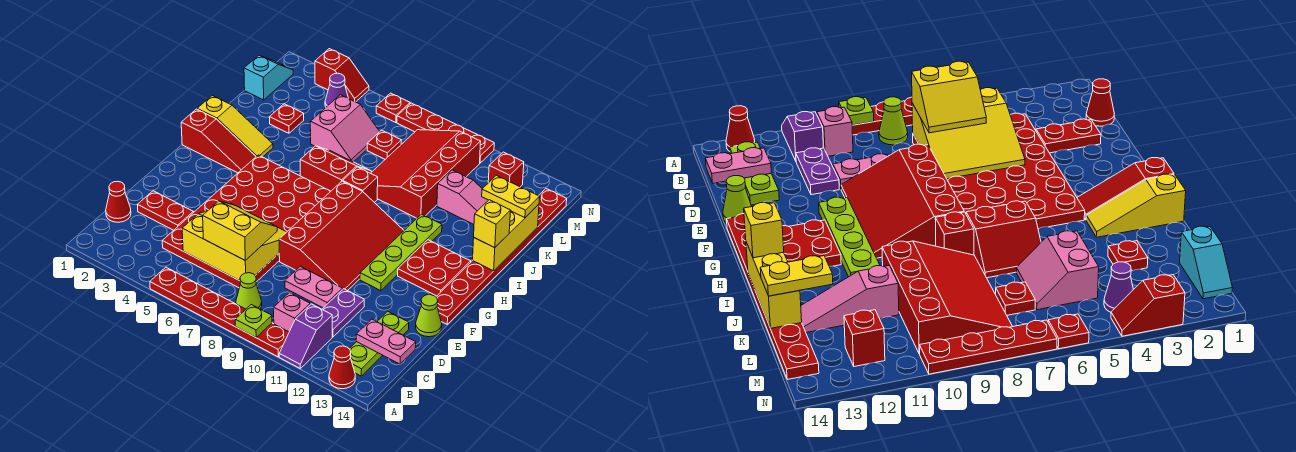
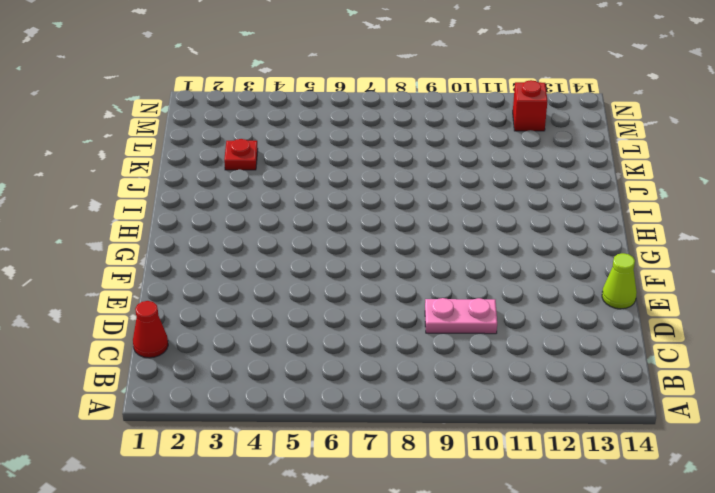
none -> red plate A5:A10 level 1
none -> purple slope A11:B11 level 1 top B
none -> red cone A13 level 1
none -> lime cone B8 level 1

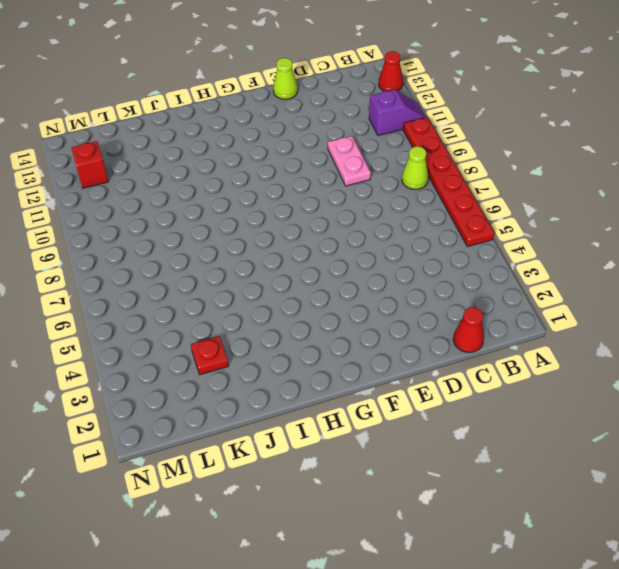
none -> pink brick B10 level 1
none -> lime plate B13:D13 level 1
none -> red plate C4:H7 level 1
none -> purple plate C11:D11 level 1

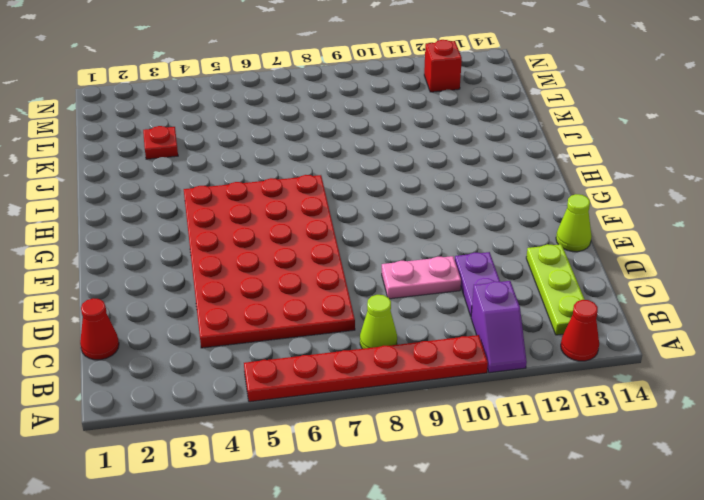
none -> pink brick B10 level 1
none -> red plate D2:D3 level 1
none -> red slope E8:H10 level 1 top 8
none -> lime plate F11:I11 level 1

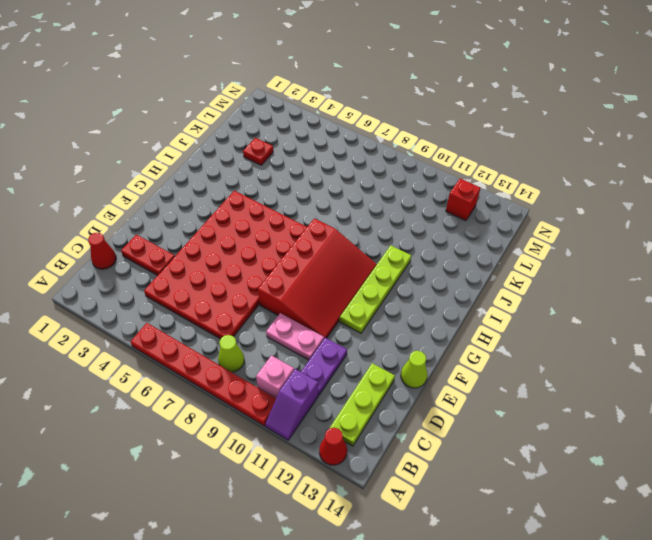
none -> red plate F14:M14 level 1
none -> red plate G12:H13 level 1
none -> red slope H1:H3 level 1 top 1
none -> yellow slope I1:I3 level 1 top 1

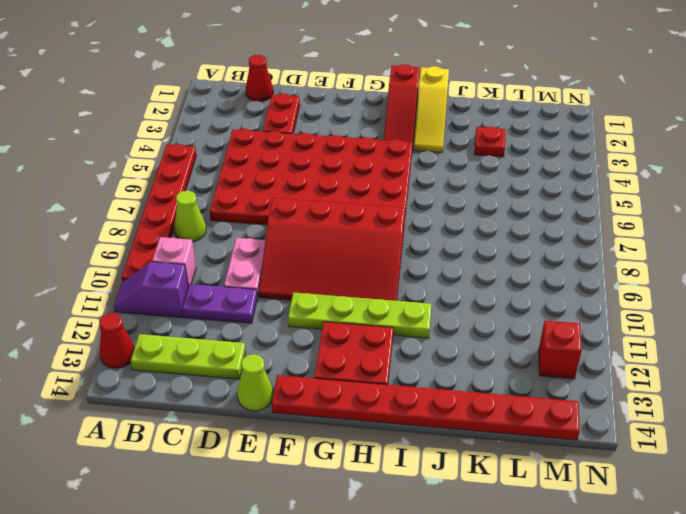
none -> red slope I6:J7 level 1 top I
none -> red brick I8 level 1
none -> red slope J8:M10 level 1 top 10
none -> pink slope K5:L6 level 1 top 5

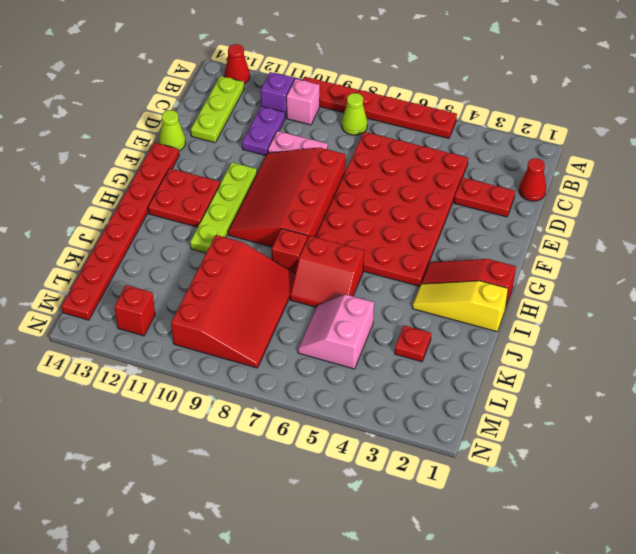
none -> pink slope K11:K13 level 1 top 11
none -> cyan slope L1:M1 level 1 top L
none -> red plate L7 level 1
none -> purple cone M4 level 1

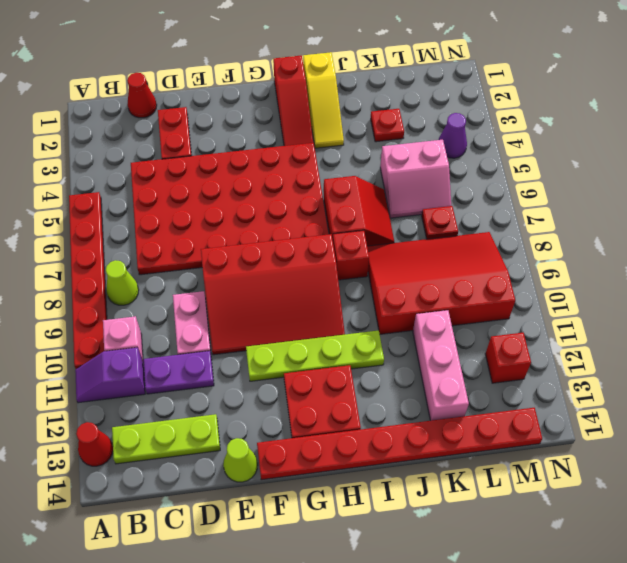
pink brick K11:K13 level 1 -> pink slope K11:K13 level 1 top 11
none -> cyan slope L1:M1 level 1 top L
none -> red slope N3:N4 level 1 top 3
none -> red plate N6 level 1
none -> red plate N7:N10 level 1

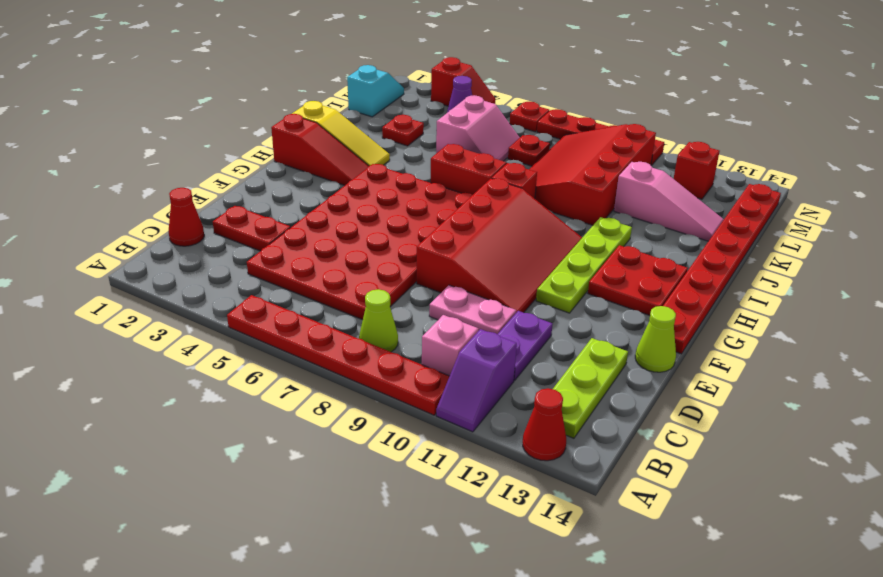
none -> lime plate A9 level 2
none -> yellow slope C5:E7 level 2 top C
none -> pink plate C13:C14 level 2
none -> yellow brick I14:K14 level 2

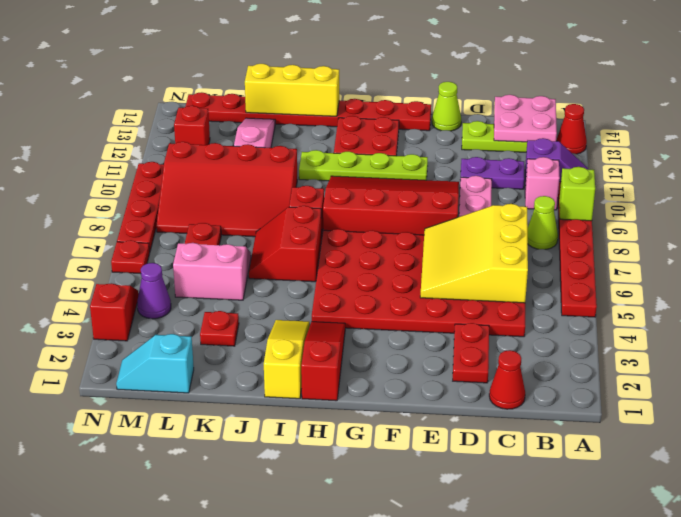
lime brick A9 level 2 -> lime plate A9 level 2
pink plate B13:C14 level 2 -> pink plate C13:C14 level 2
none -> yellow slope C6:D7 level 3 top C
none -> yellow brick I14 level 3
none -> yellow plate K13:K14 level 3

